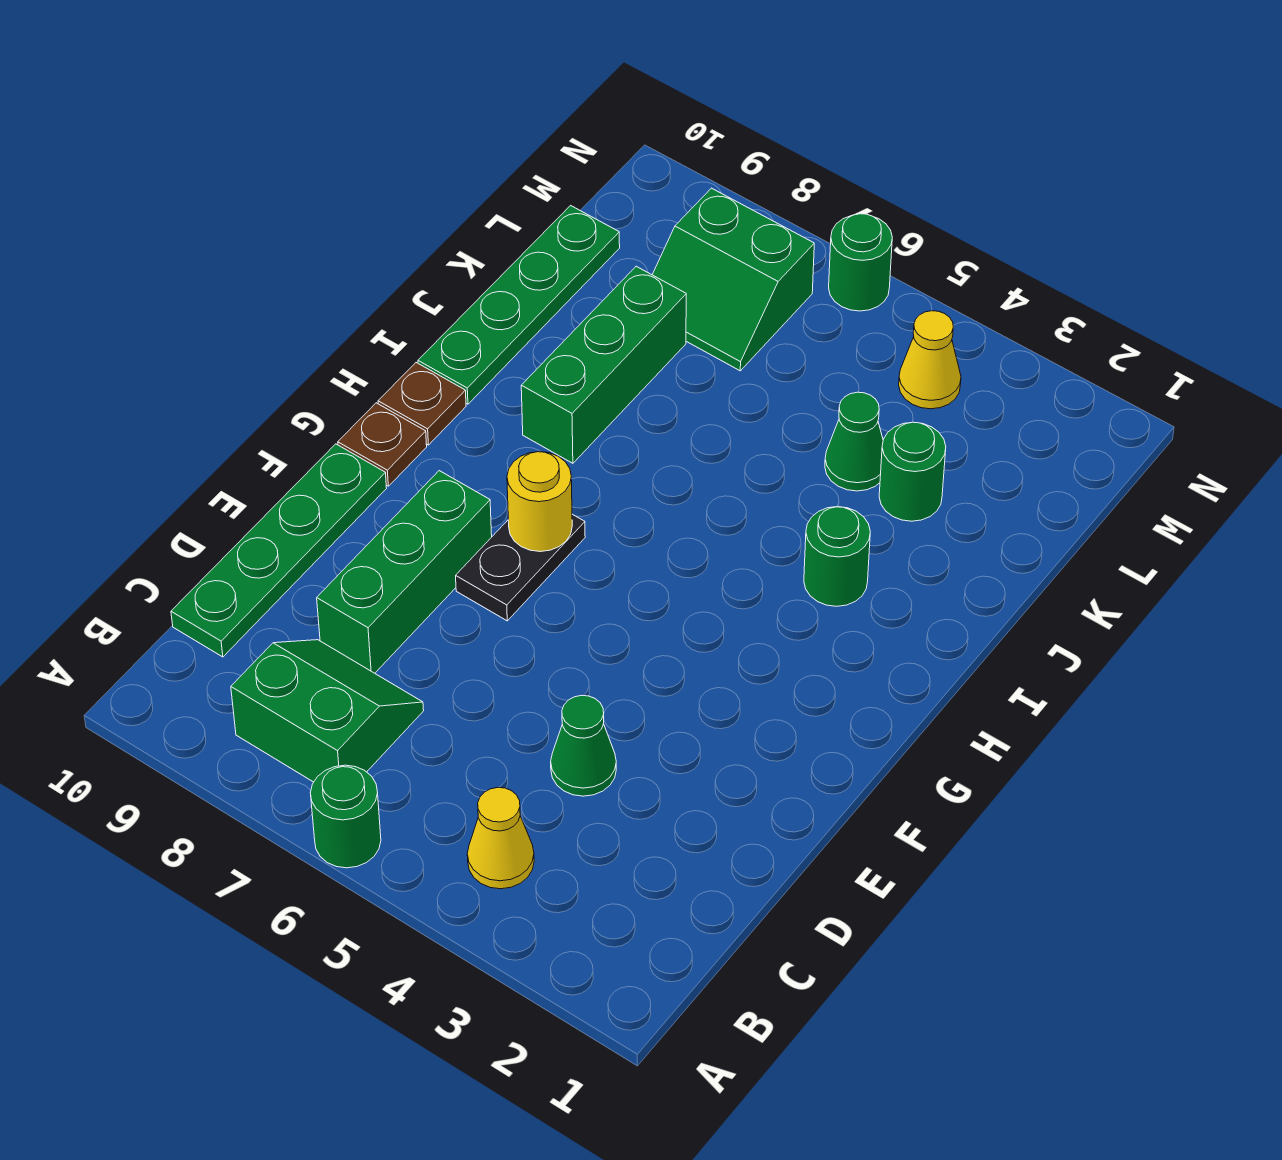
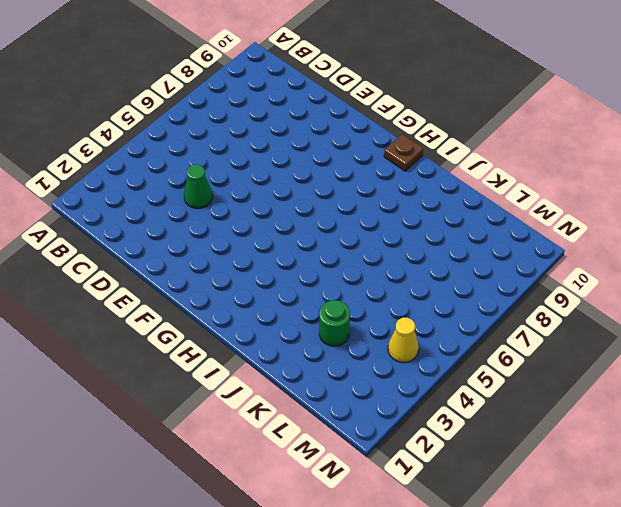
none -> green round brick A6 level 1
none -> yellow cone B4 level 1
none -> green slope B7:C8 level 1 top B

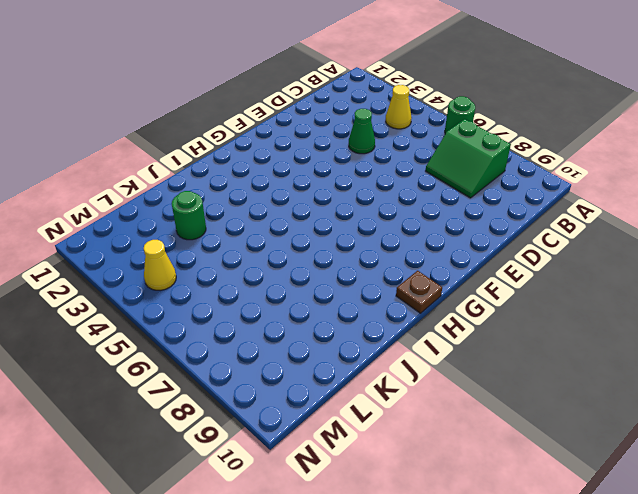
none -> green plate C10:F10 level 1
none -> green brick D8:F8 level 1
none -> black plate F7:G7 level 1

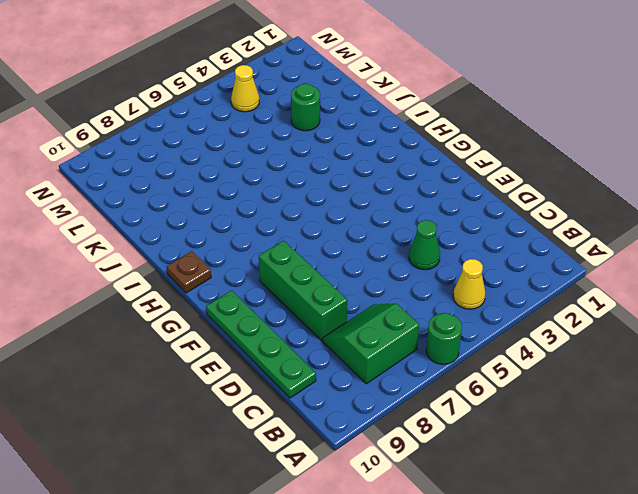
none -> black plate F7:G7 level 1
none -> brown plate G10 level 1
none -> green round brick I3 level 1

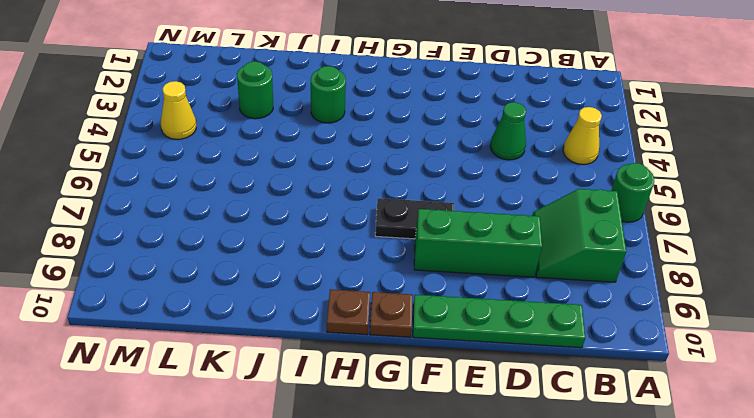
none -> green brick I8:K8 level 1
none -> green plate I10:L10 level 1
none -> green cone K4 level 1

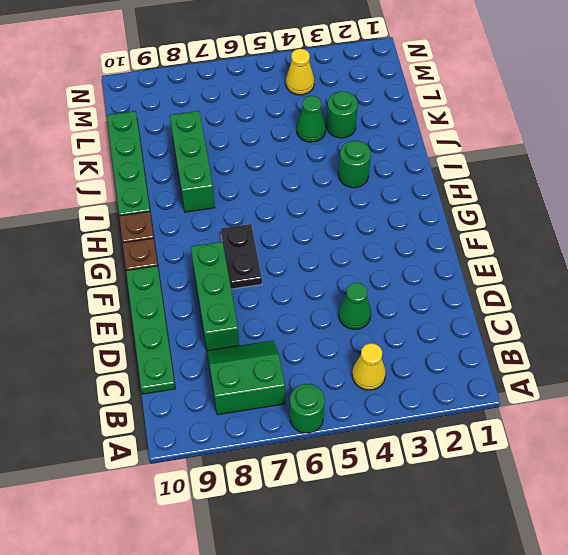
none -> green slope L7:M8 level 1 top M
none -> green round brick N6 level 1
none -> yellow round brick G7 level 2

